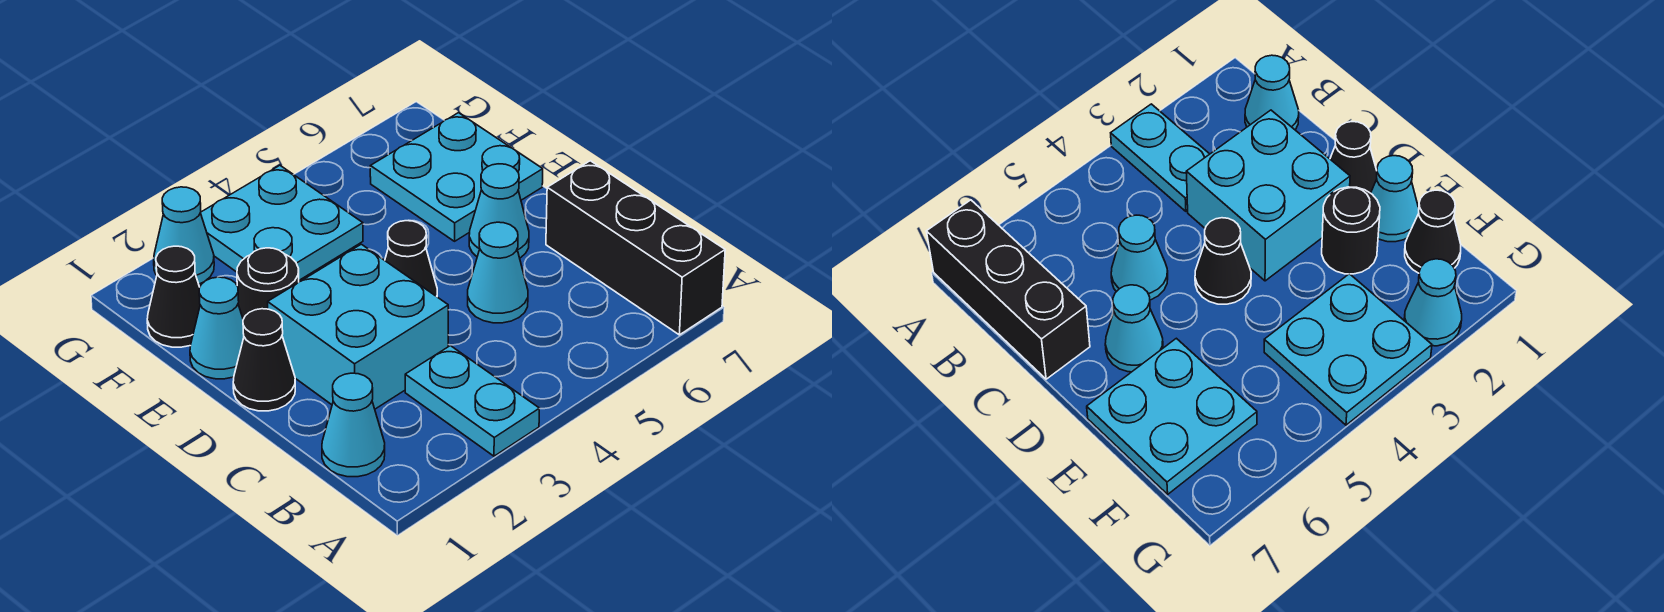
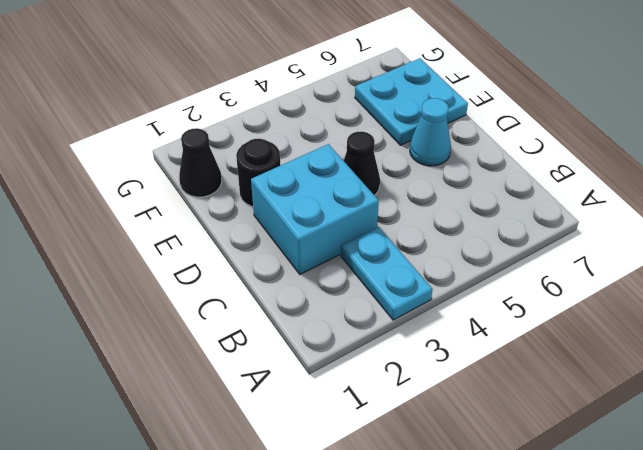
none -> black brick A7:C7 level 1
none -> cyan cone B1 level 1
none -> cyan cone C5 level 1

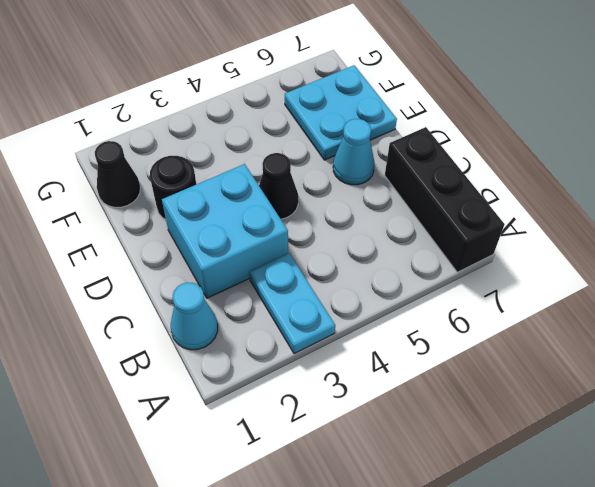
none -> cyan cone C5 level 1
none -> black cone D1 level 1
none -> cyan cone E1 level 1

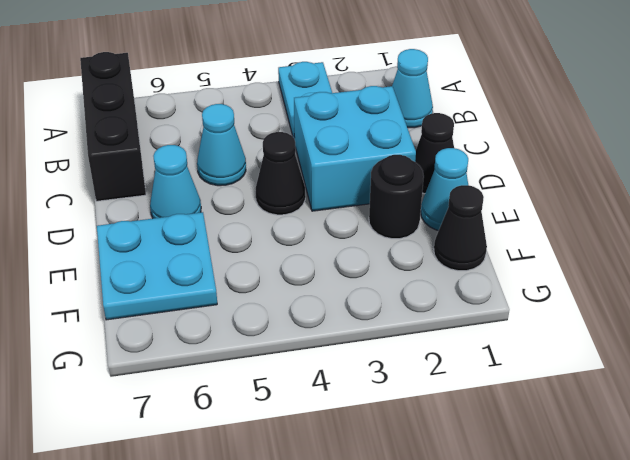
none -> cyan plate F3:G4 level 1
none -> cyan cone G2 level 1

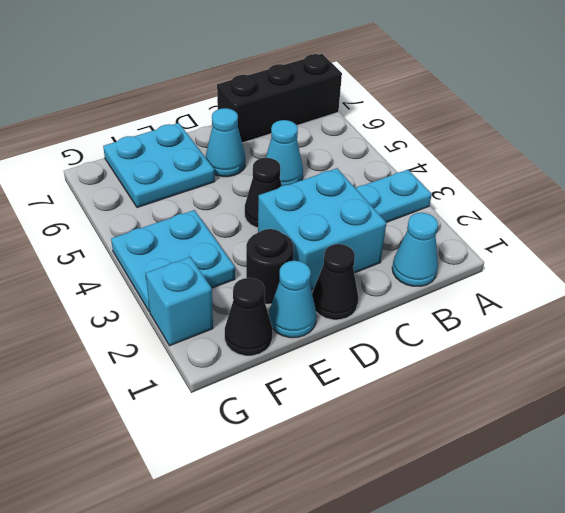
cyan brick G2 level 1 -> cyan cone G2 level 1

